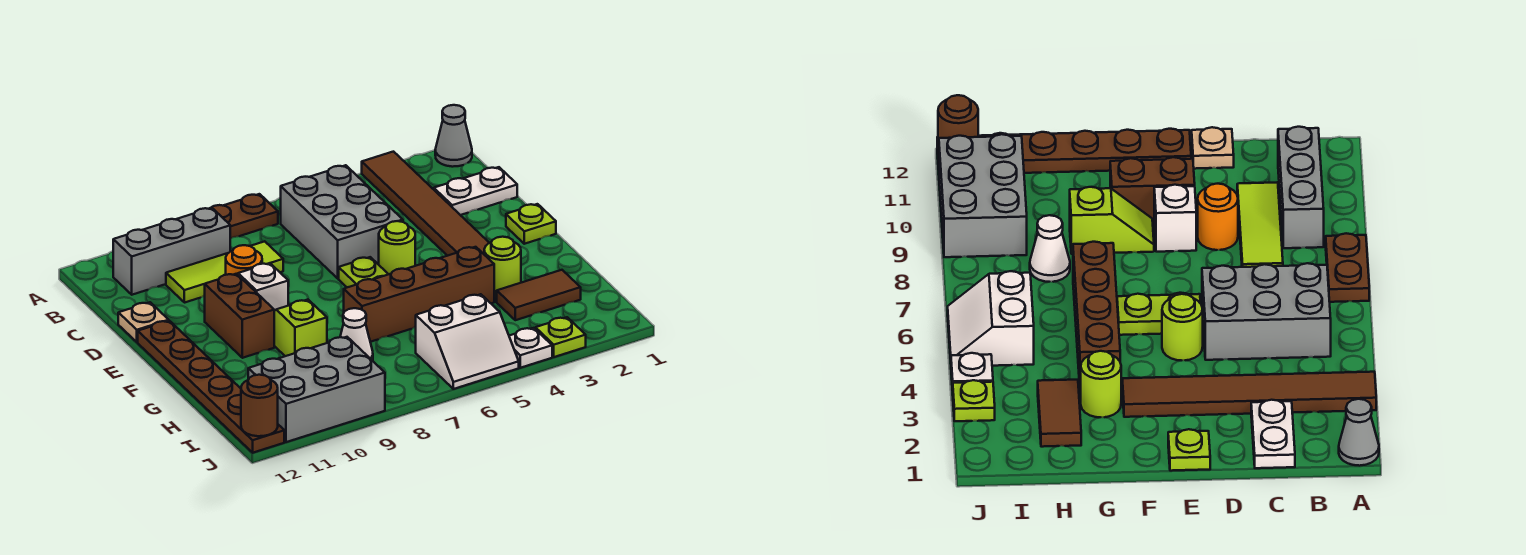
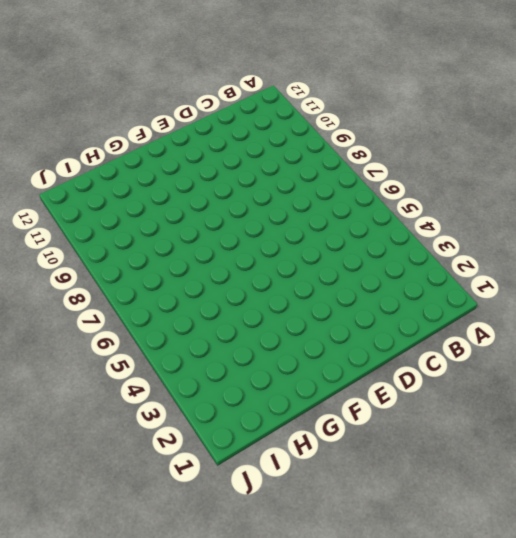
none -> grey cone A1 level 1
none -> brown tile A3:F3 level 1
none -> brown plate A7:A8 level 1

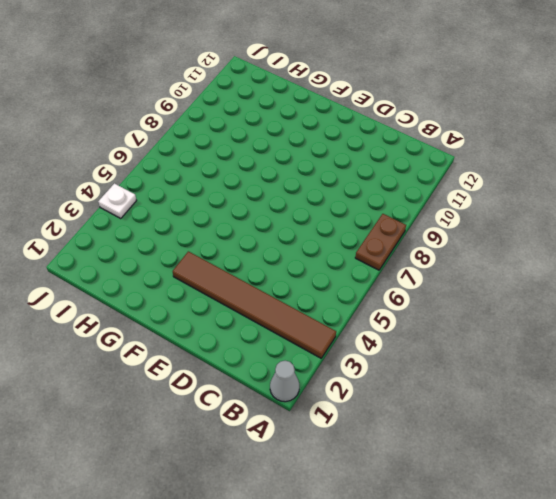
none -> grey brick B5:D6 level 1
none -> grey brick B9:B11 level 1
none -> white plate C1:C2 level 1

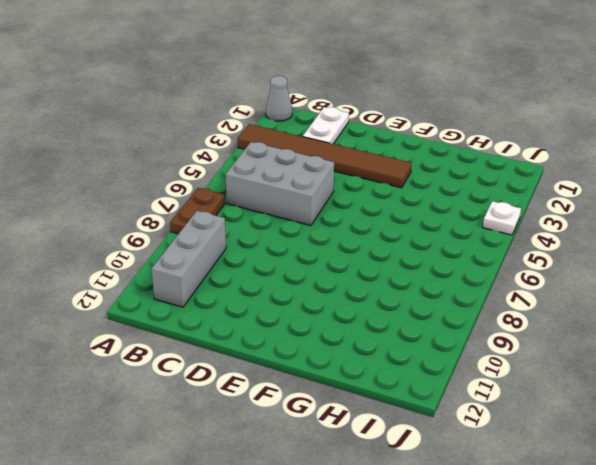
none -> lime tile C8:C10 level 1
none -> orange round brick D9 level 1
none -> tan plate D12 level 1

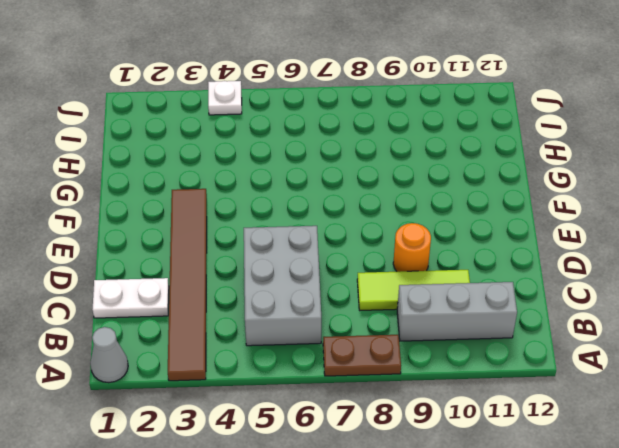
none -> tan plate D12 level 1
none -> lime plate E1 level 1
none -> lime round brick E5 level 1

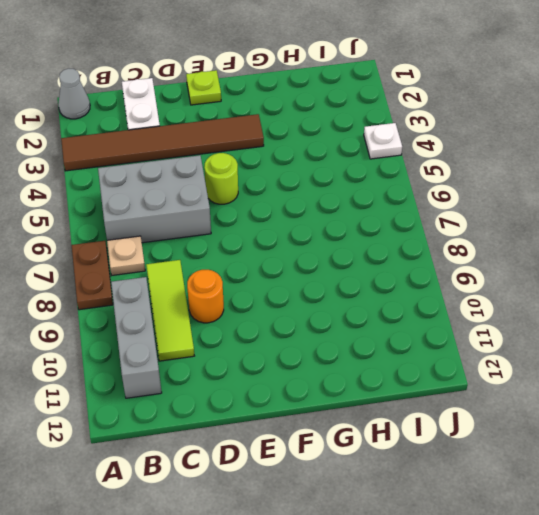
tan plate B7 level 1 -> tan plate D12 level 1
none -> lime plate E6:F6 level 1
none -> white brick E9 level 1
none -> brown brick E10:F10 level 1

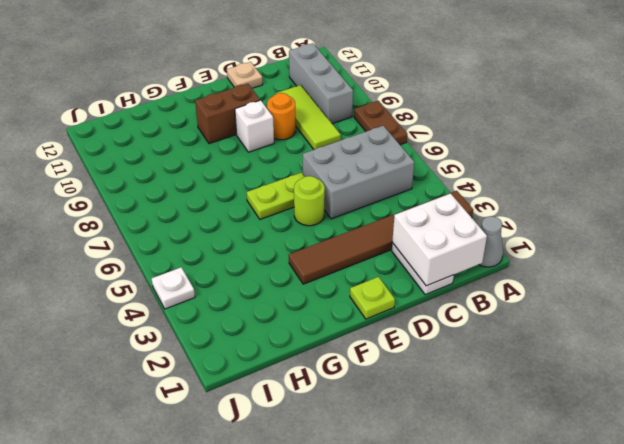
white brick B1:C2 level 2 -> none
none -> brown plate E12:J12 level 1
none -> lime slope F9:G9 level 1 top G
none -> lime round brick G3 level 1

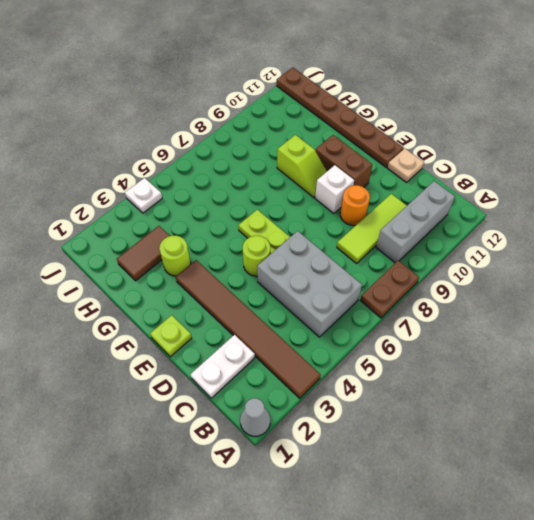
none -> brown brick G4:G7 level 1
none -> white cone H8 level 1
none -> white slope I5:J6 level 1 top I

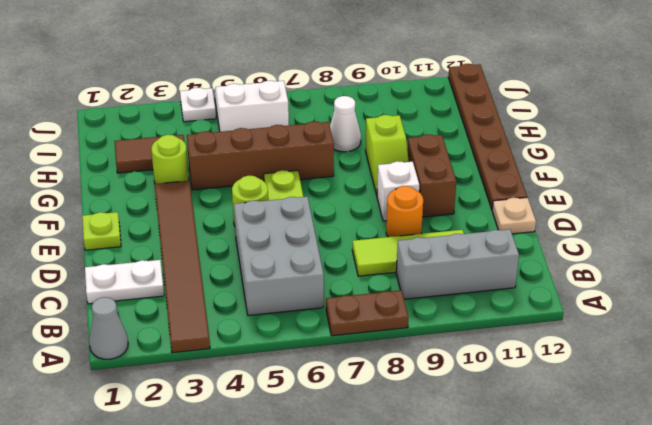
none -> grey brick I9:J11 level 1
none -> lime plate J3 level 1
none -> brown round brick J12 level 2

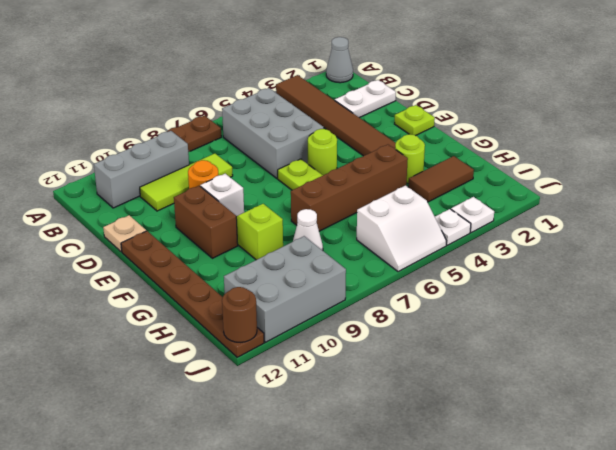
white plate J3 level 1 -> lime plate J3 level 1

